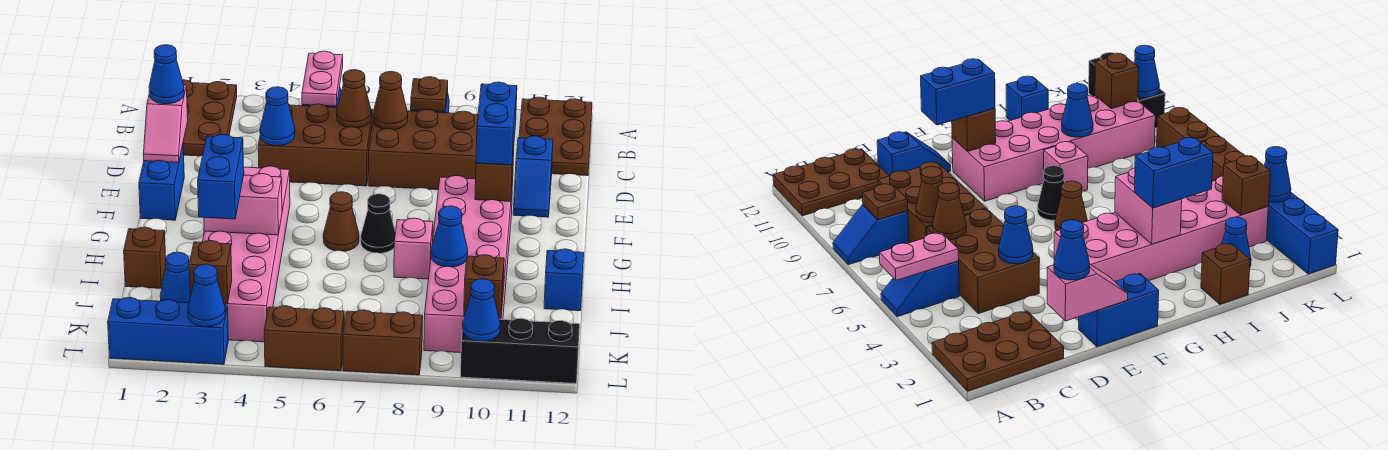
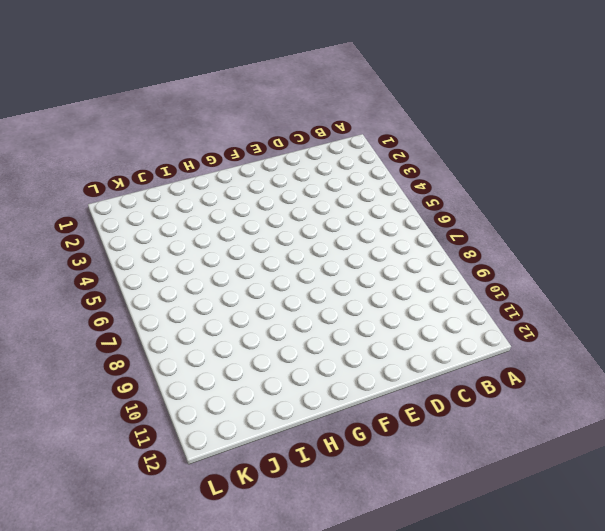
none -> brown plate A1:C2 level 1
none -> blue slope A5:B5 level 1 top B
none -> blue slope A8:B8 level 1 top B
none -> brown plate A11:C12 level 1

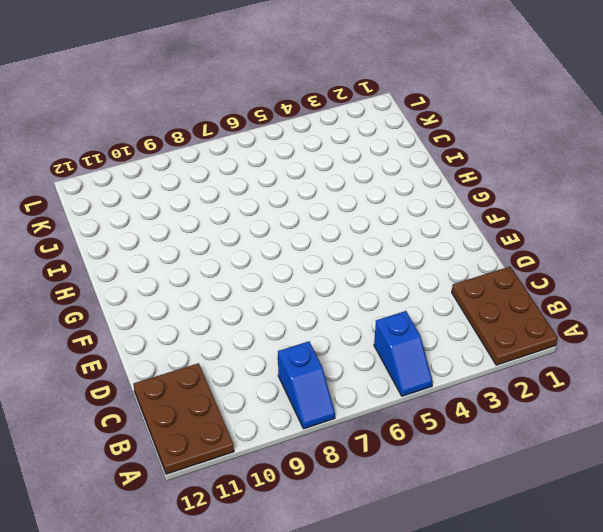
none -> brown brick C4:D6 level 1
none -> brown brick C7:D9 level 1
none -> blue slope D11:E11 level 1 top D
none -> blue brick E1:F1 level 1

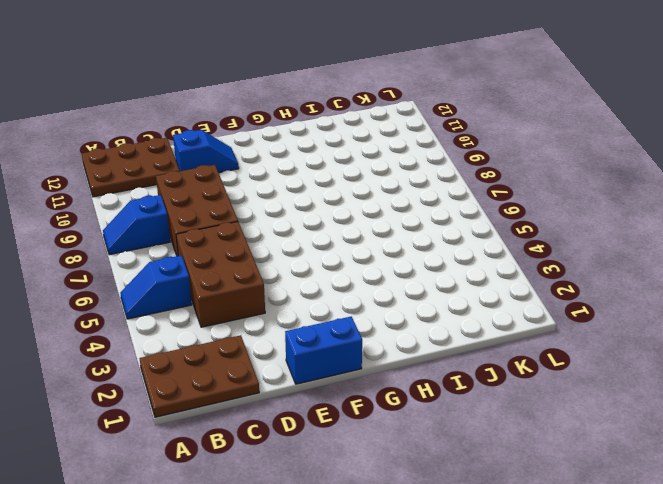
none -> pink brick F3:K4 level 1
none -> pink brick F9:K10 level 1
none -> brown cone G6 level 1
none -> black cone G7 level 1

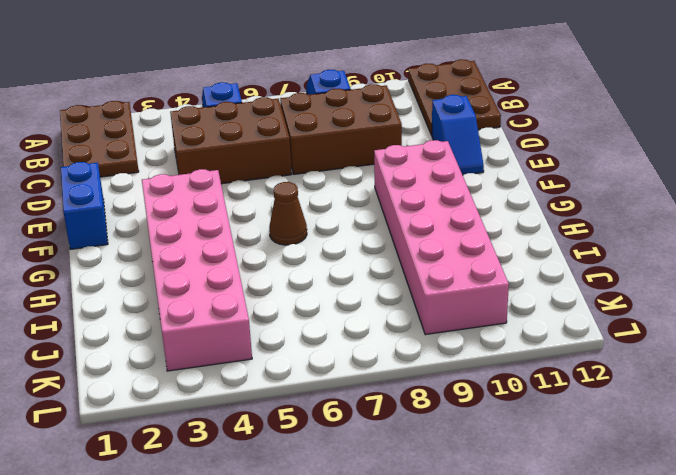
none -> black cone G7 level 1
none -> pink brick H8 level 1
none -> brown brick I1 level 1
none -> blue brick I12 level 1

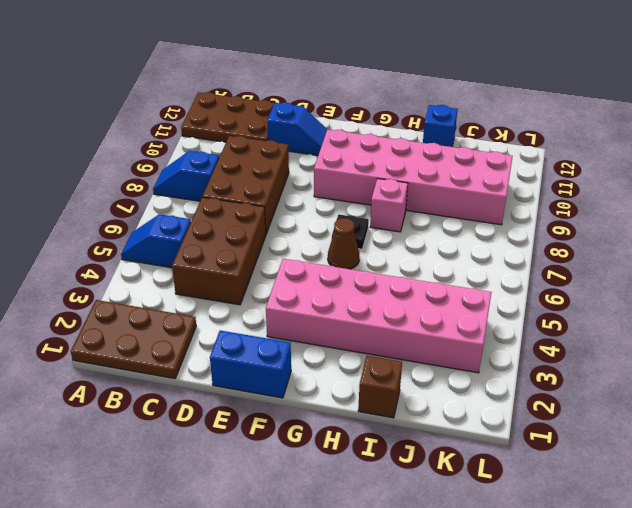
black plate G7 level 1 -> black cone G7 level 1
none -> blue cone J2 level 1
none -> blue brick L1:L3 level 1
none -> brown brick L5:L6 level 1
none -> brown brick L7:L8 level 1

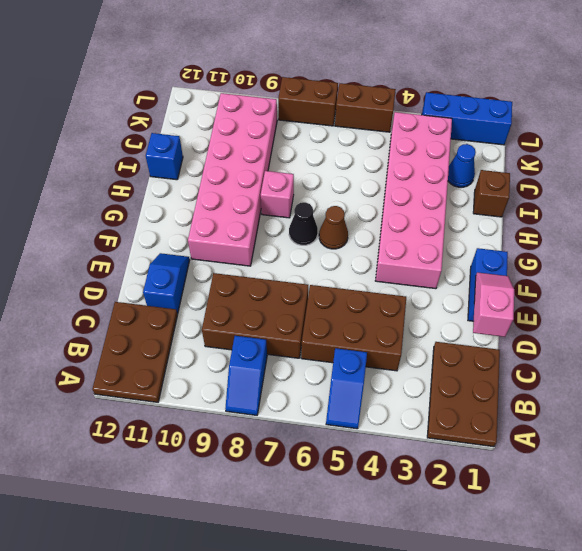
none -> black brick L10:L12 level 1
none -> pink plate A5:B5 level 2
none -> brown plate B8 level 2
none -> brown cone C6 level 2

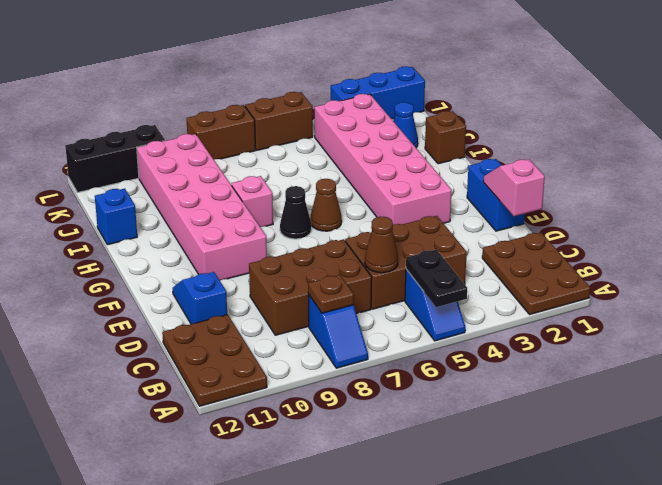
black plate A5:B5 level 2 -> pink plate A5:B5 level 2
none -> brown cone C7 level 2
none -> blue cone D4 level 2
none -> brown brick F10 level 2
none -> pink brick H3:H4 level 2

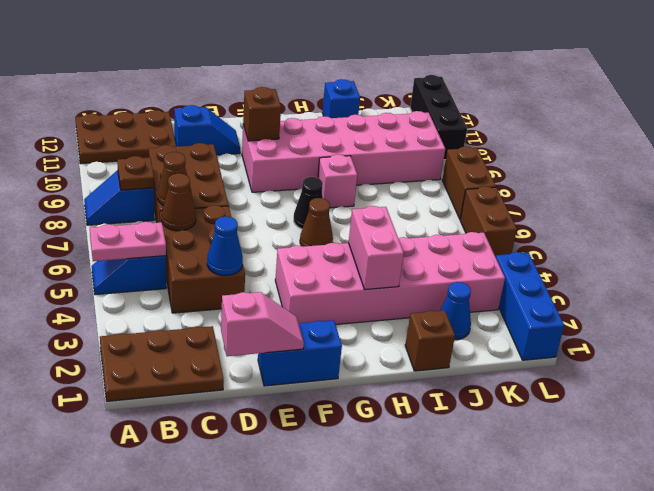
none -> blue cone I9 level 2
none -> brown brick K3 level 2
none -> brown brick K10 level 2
none -> blue cone L3 level 2

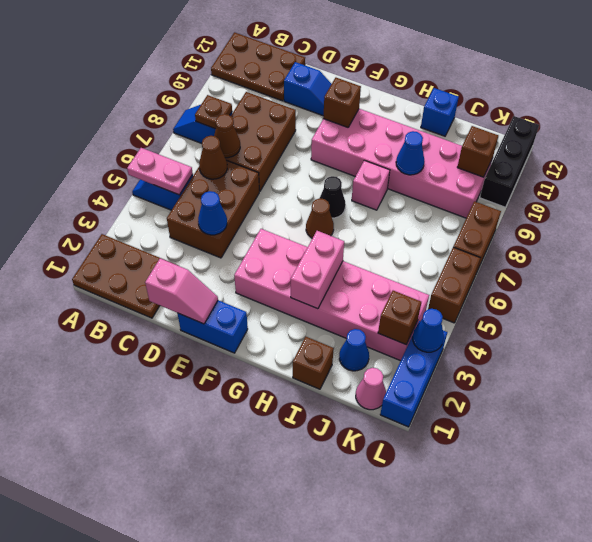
pink cone K1 level 1 -> none
none -> blue cone L10 level 2
none -> blue cone D1 level 3
none -> blue brick E10:F10 level 3
none -> blue brick H3:I3 level 3

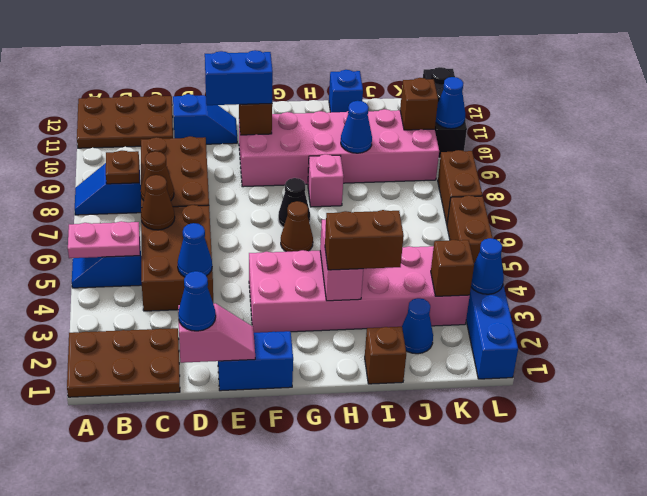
brown brick H3:I3 level 3 -> blue brick H3:I3 level 3

